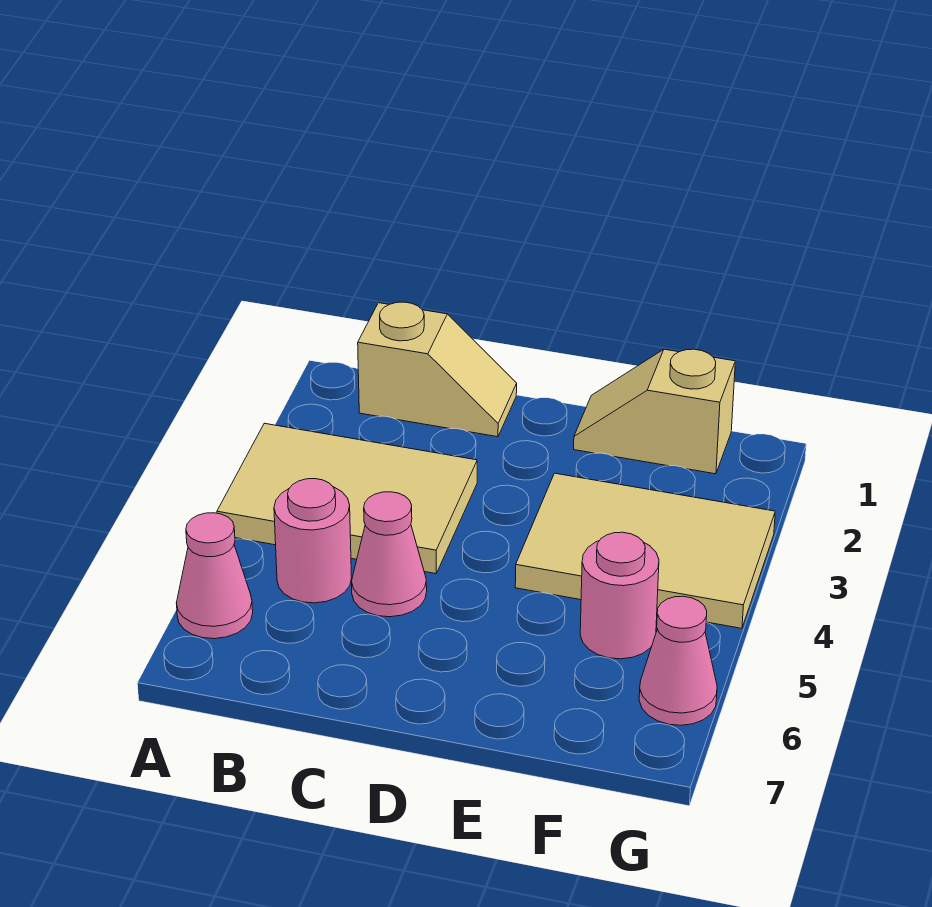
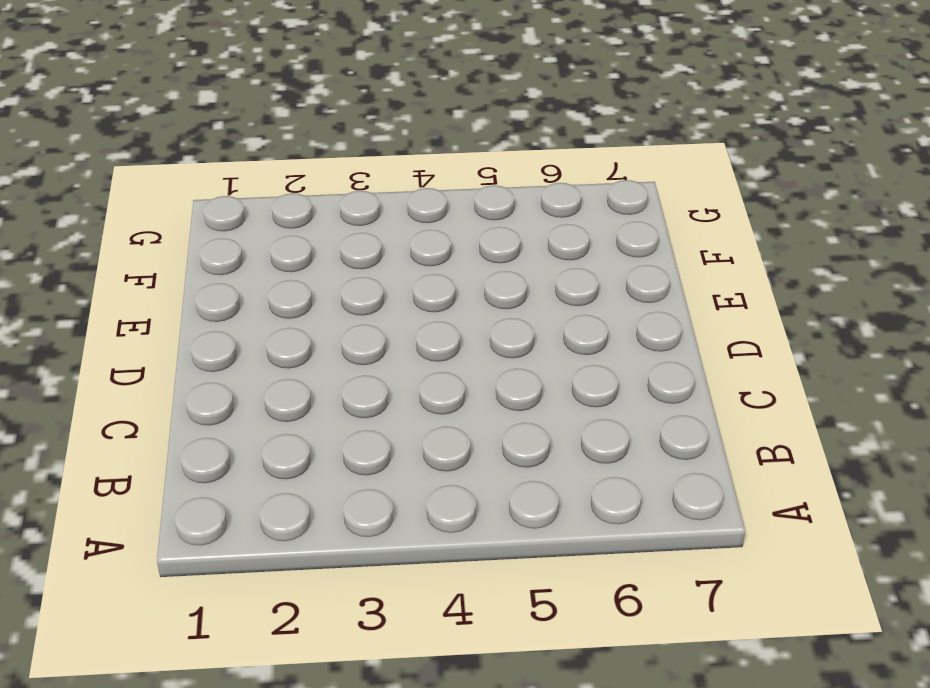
none -> tan tile A3:C4 level 1
none -> pink cone A6 level 1

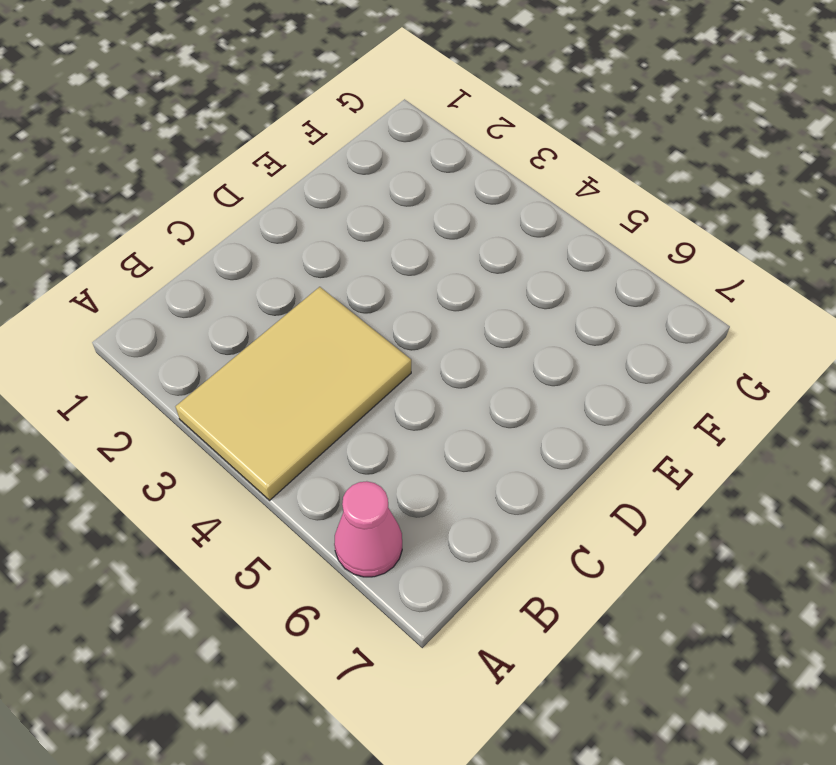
none -> tan slope B1:C1 level 1 top B
none -> pink round brick B5 level 1

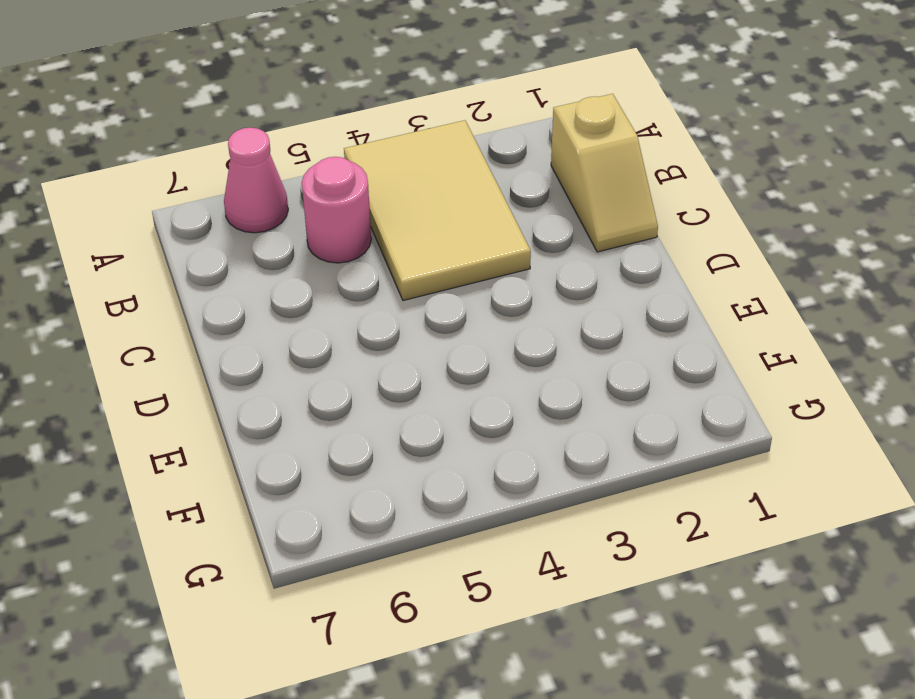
none -> pink cone C5 level 1
none -> tan slope E1:F1 level 1 top F

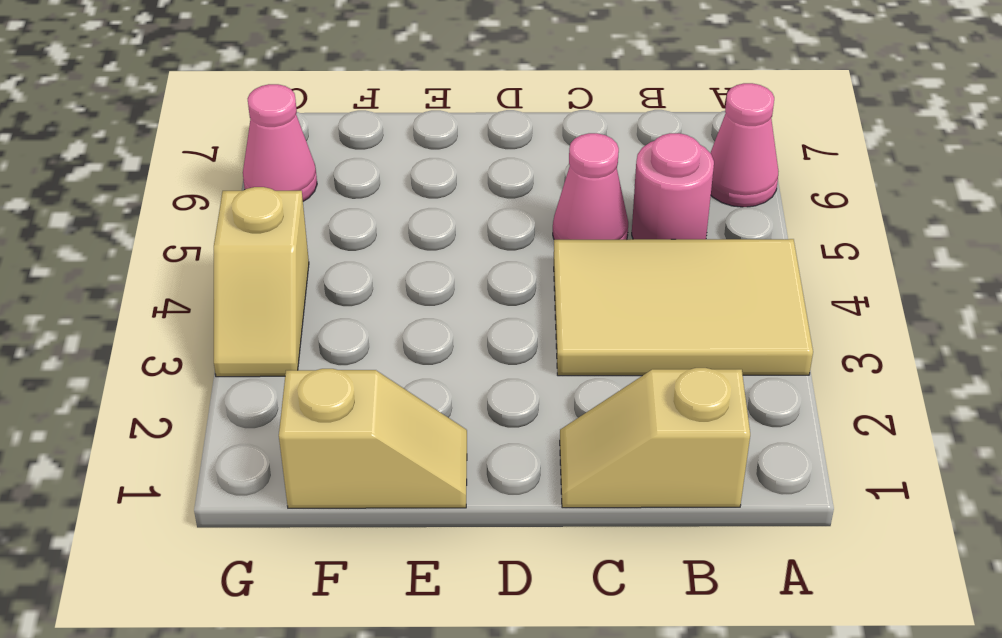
tan slope G3:G4 level 1 top 4 -> tan tile E3:G4 level 1
none -> pink round brick F5 level 1

